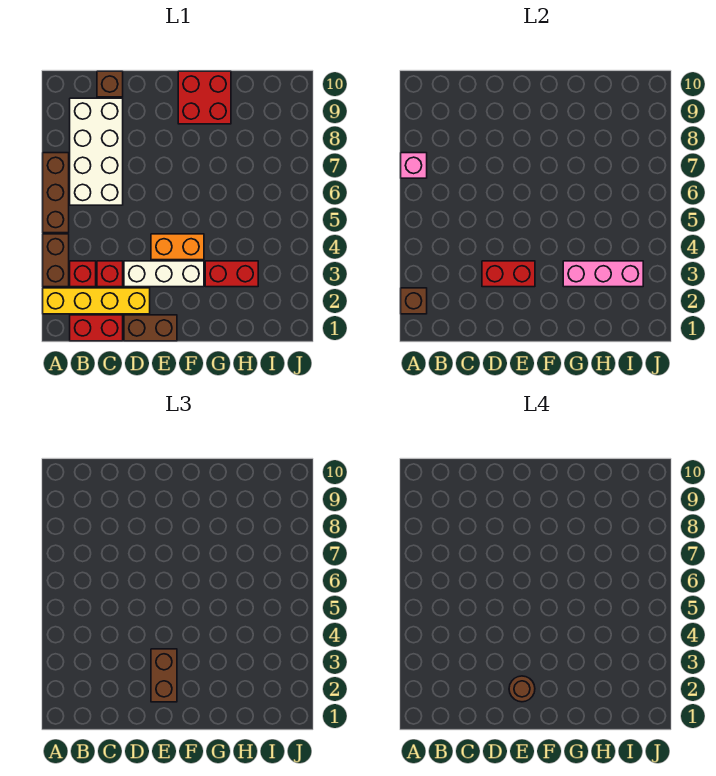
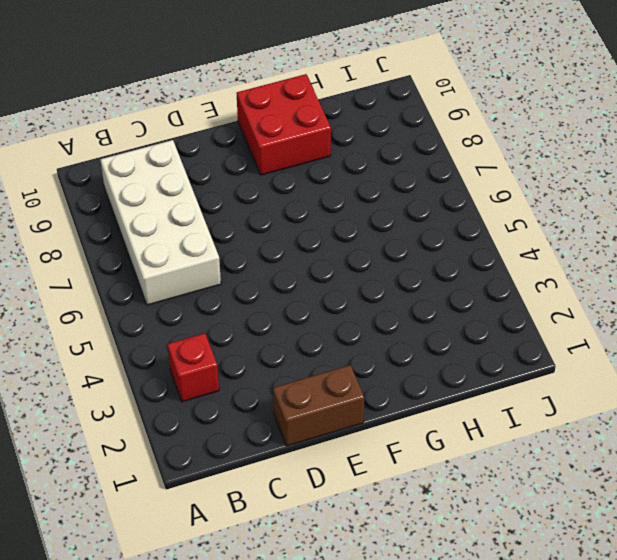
none -> yellow brick A2:D2 level 1
none -> brown brick A3:A4 level 1
none -> brown brick A5:A7 level 1

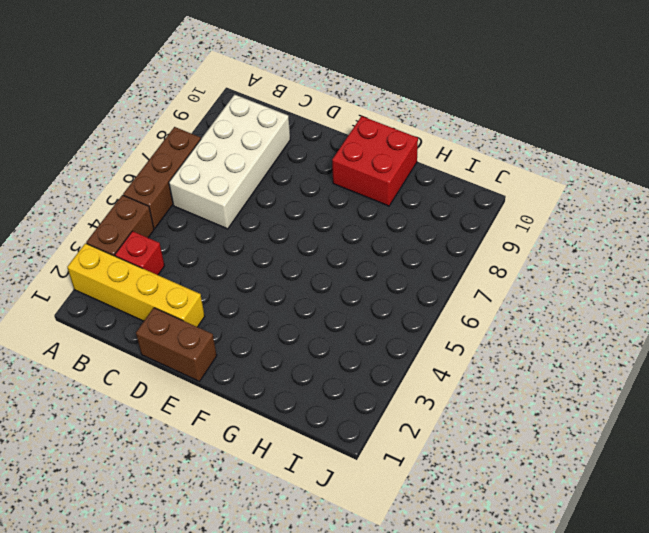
none -> red brick B1:C1 level 1
none -> red brick C3 level 1
none -> brown brick C10 level 1

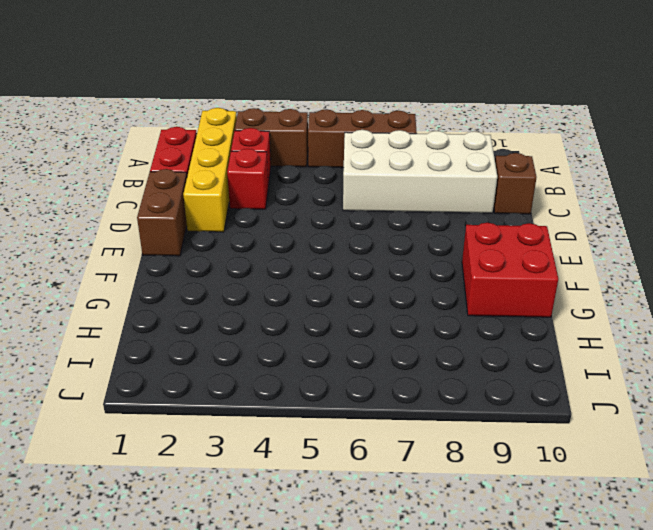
none -> white brick D3:F3 level 1
none -> orange brick E4:F4 level 1
none -> red brick G3:H3 level 1

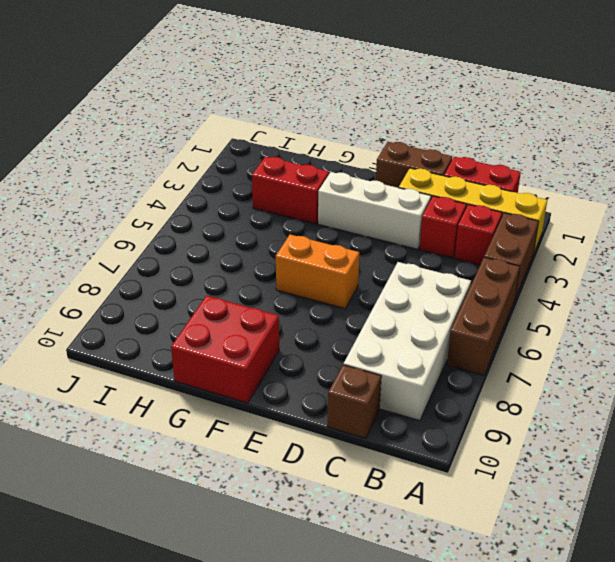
orange brick E6:F6 level 1 -> orange brick E4:F4 level 1
none -> brown brick A2 level 2
none -> pink brick A7 level 2
none -> red brick D3:E3 level 2

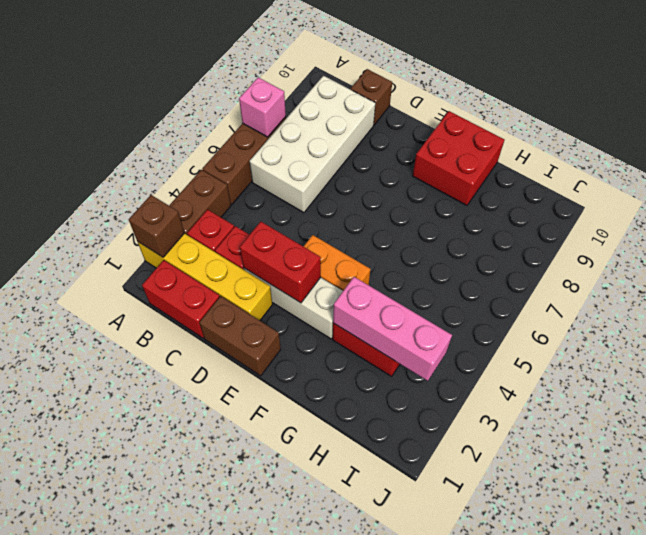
none -> brown brick E2:E3 level 3
none -> brown round brick E2 level 4

